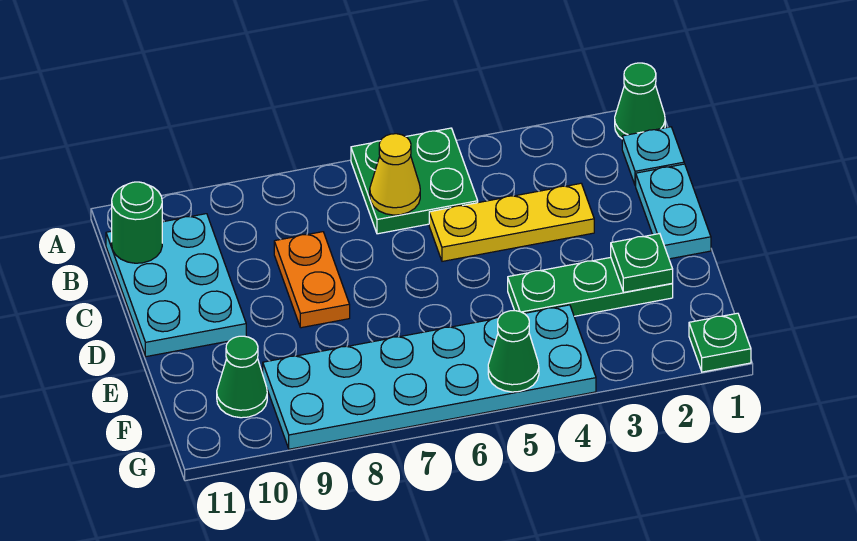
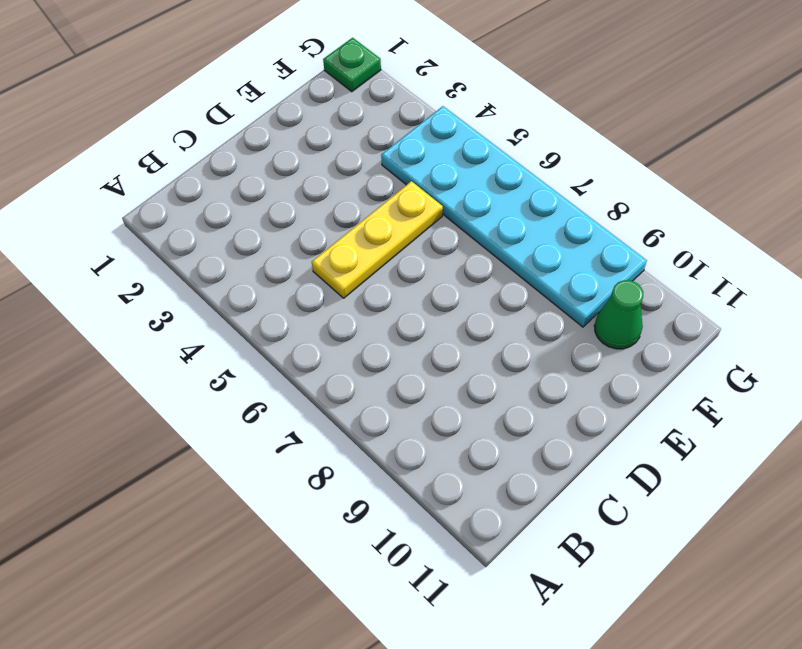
yellow plate C5:E5 level 1 -> yellow plate C3:C5 level 1
none -> green cone A1 level 1
none -> green plate A5:B6 level 1
none -> cyan plate B1 level 1

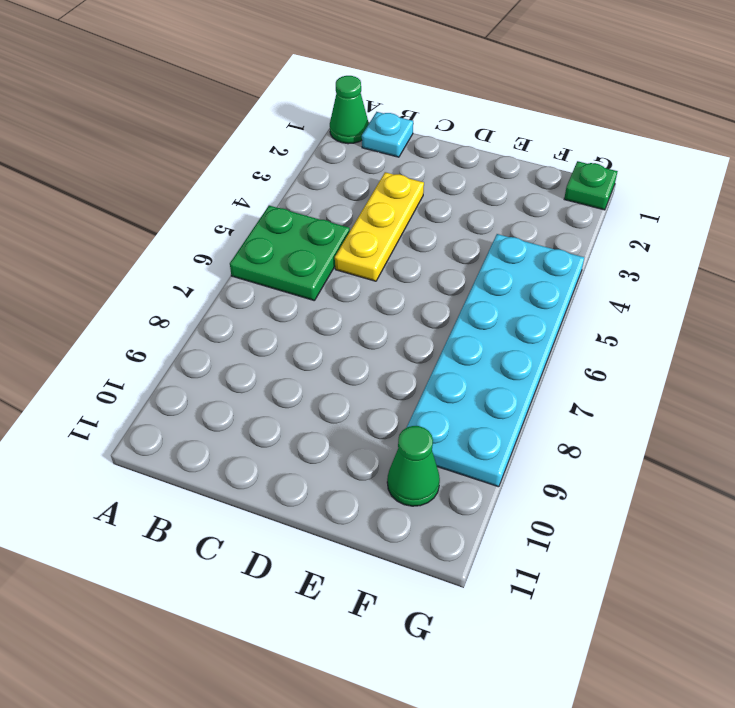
none -> cyan plate B10:D11 level 1
none -> cyan plate C1:D1 level 1
none -> orange plate C8:D8 level 1

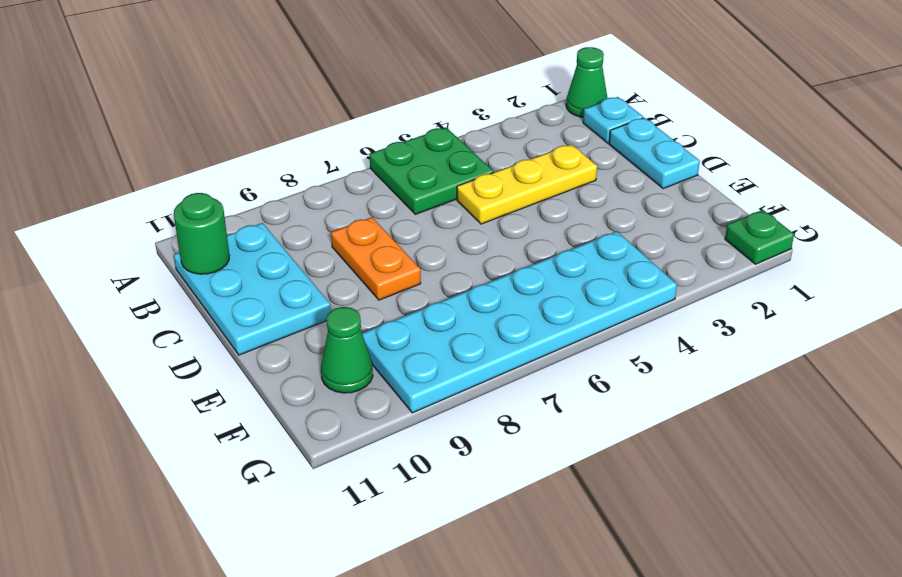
none -> green plate E2:E4 level 1
none -> yellow cone B6 level 2
none -> green plate E2 level 2

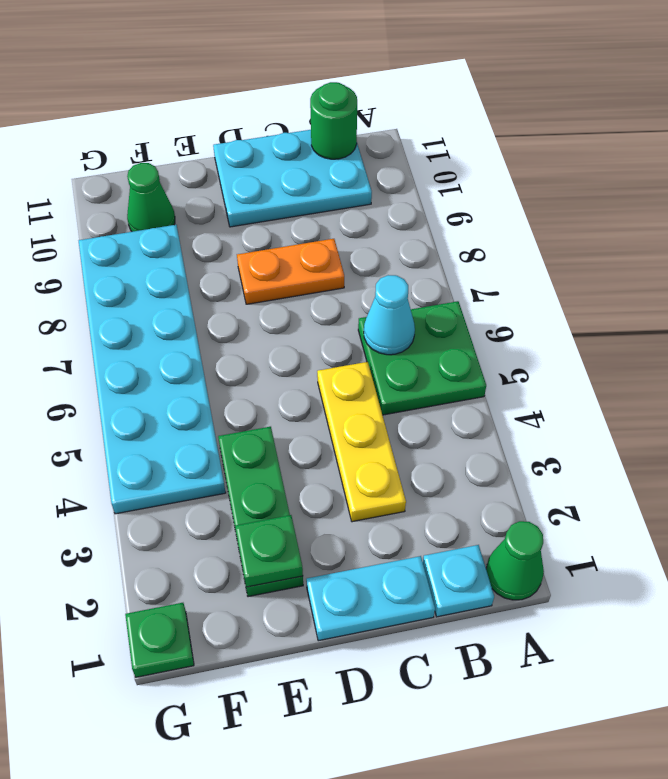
cyan cone B6 level 2 -> yellow cone B6 level 2
none -> green cone G5 level 2

